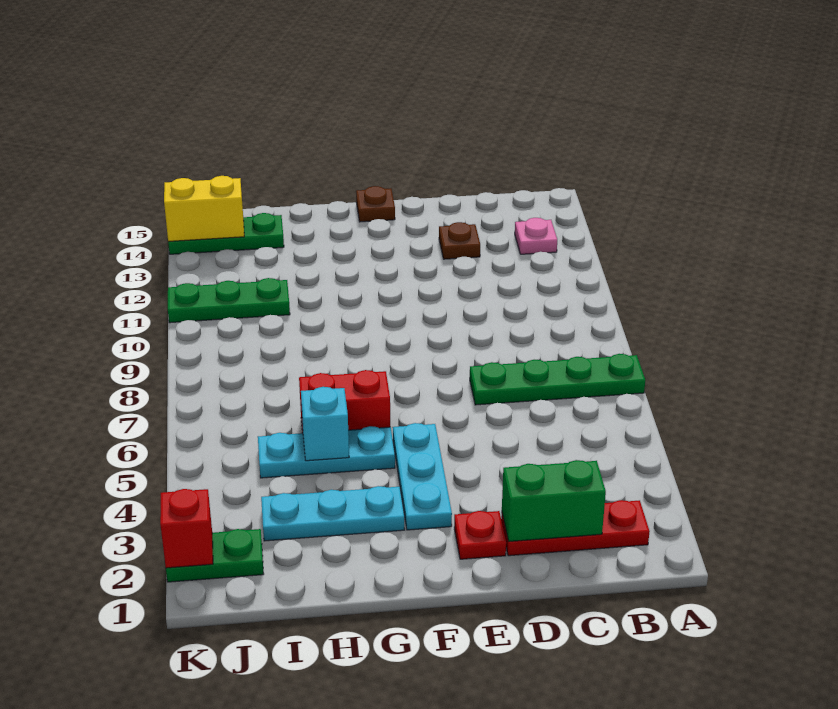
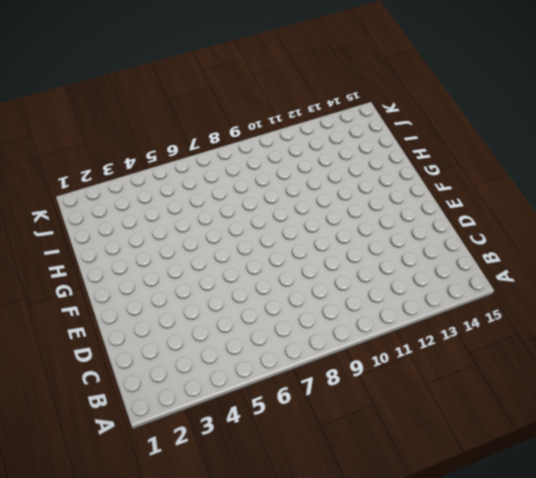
none -> green plate A7:D7 level 1
none -> red plate B2:D2 level 1
none -> pink plate B13 level 1

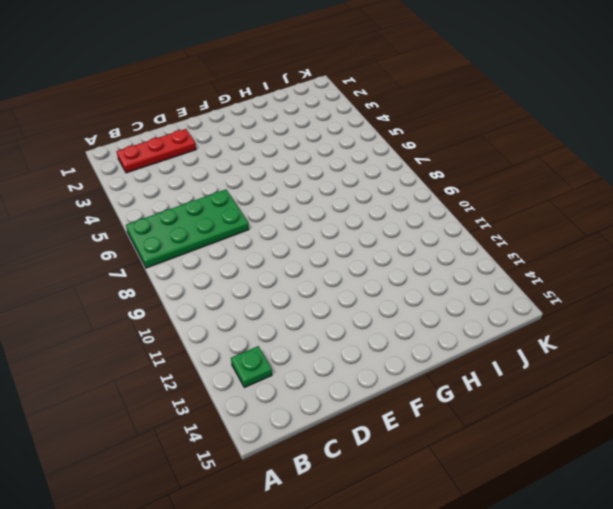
green plate A6:D7 level 1 -> green plate A7:D7 level 1
green plate B13 level 1 -> pink plate B13 level 1
none -> brown plate D13 level 1
none -> red plate E2 level 1
none -> cyan plate F3:F5 level 1

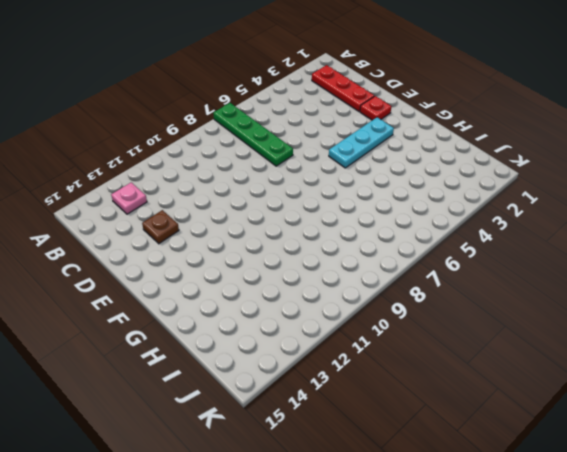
none -> brown plate F15 level 1
none -> cyan plate G3:I3 level 1
none -> cyan plate G5:I5 level 1

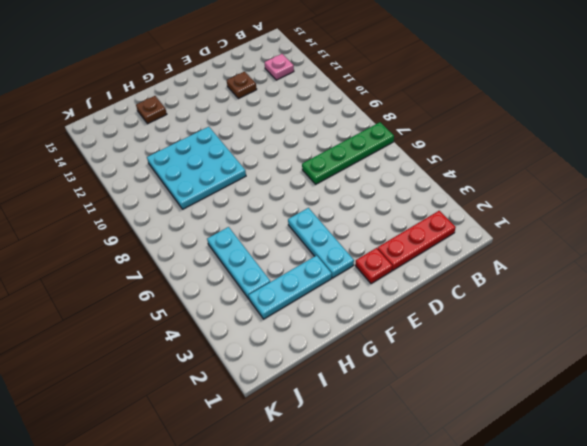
cyan plate G9:I11 level 1 -> green plate I11:K11 level 1
brown plate H14 level 1 -> brown plate F15 level 1
cyan plate I4:I6 level 1 -> cyan plate G5:I5 level 1
none -> red brick G6:H6 level 1
none -> green plate I14:K14 level 1
none -> green plate J2:K2 level 1

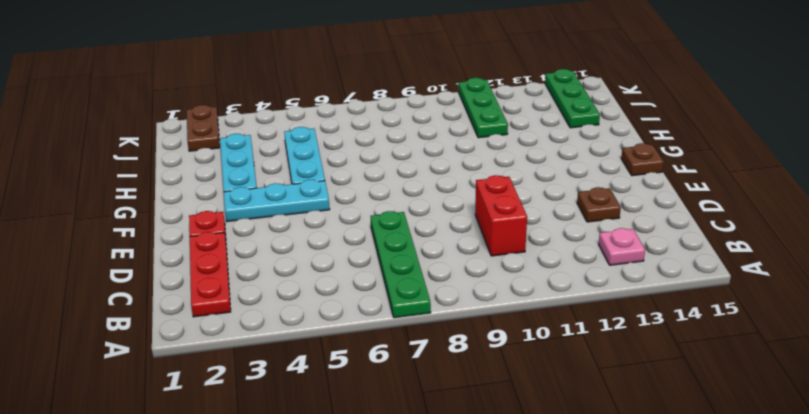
red brick C10:D10 level 1 -> red brick G6:H6 level 1
brown plate J2:K2 level 1 -> green plate J2:K2 level 1
none -> green brick C2:D2 level 2
none -> cyan brick H5 level 2
none -> yellow brick J14:K14 level 2

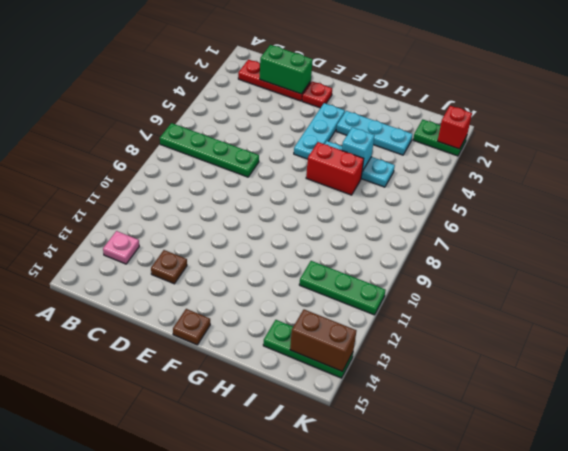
brown brick J14:K14 level 2 -> yellow brick J14:K14 level 2

